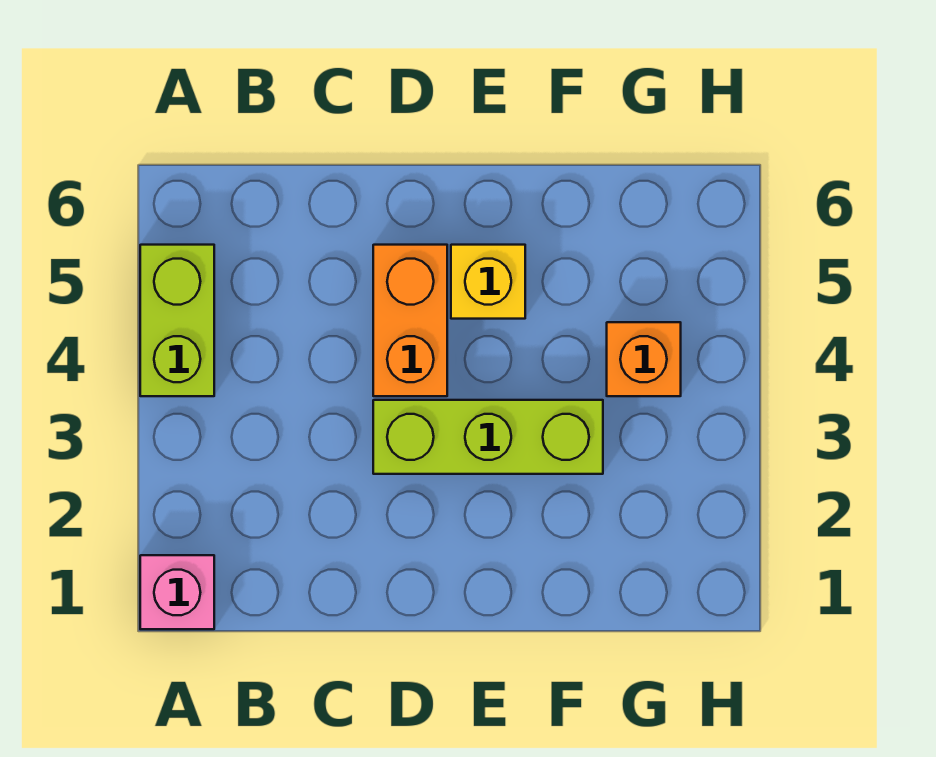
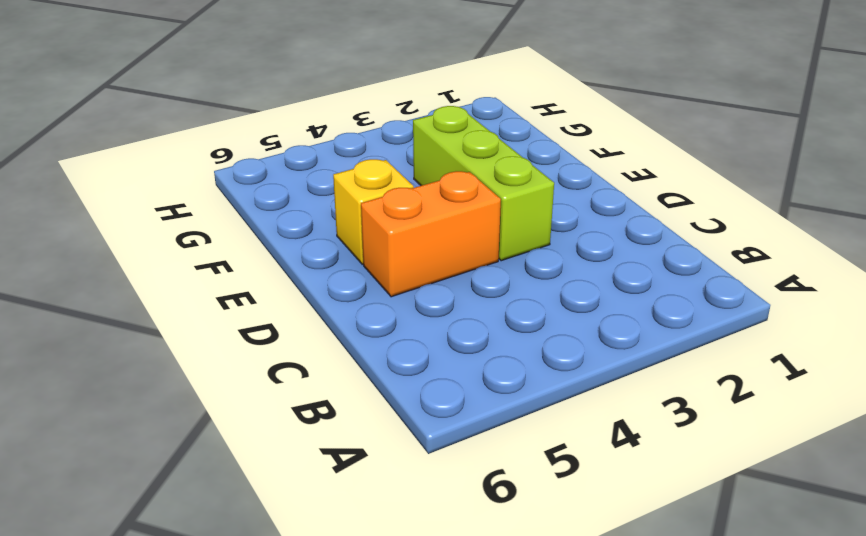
none -> pink brick A1 level 1
none -> lime brick A4:A5 level 1

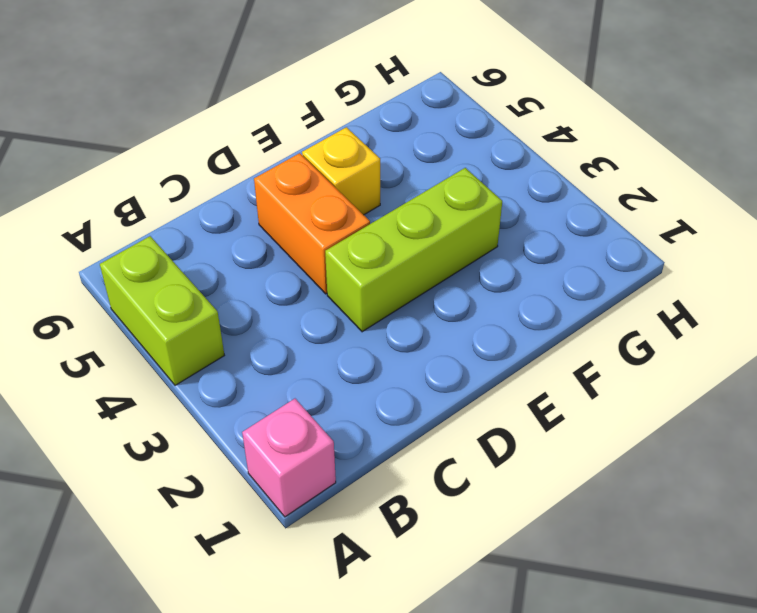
none -> orange brick G4 level 1

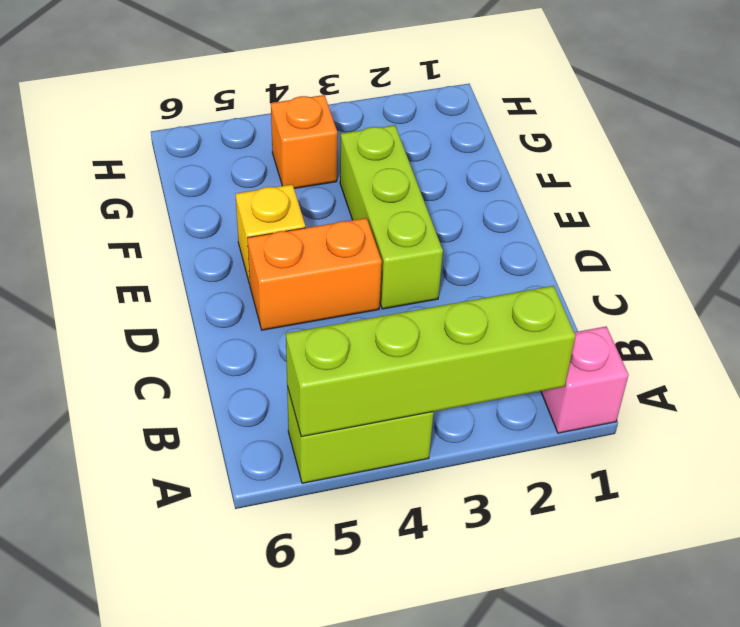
lime brick A2:A5 level 2 -> none

